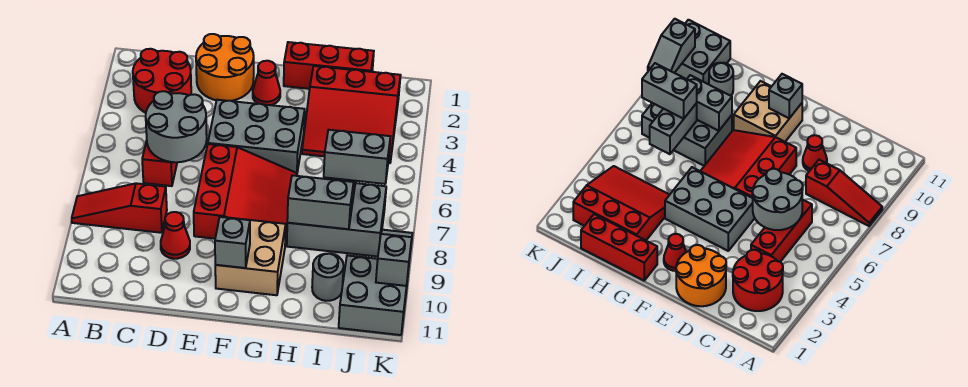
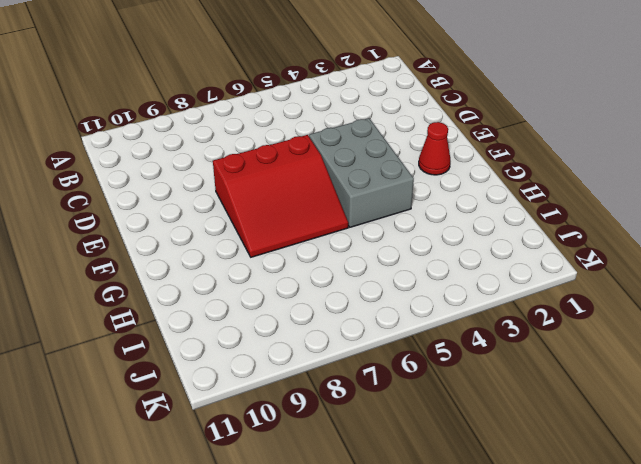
none -> red slope A8:C8 level 1 top C
none -> red round brick B2:C3 level 1
none -> red brick C4:C6 level 1

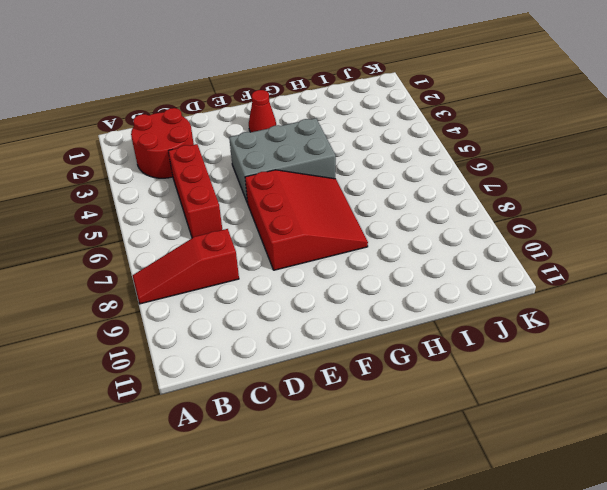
none -> orange round brick D1:E2 level 1
none -> red cone D9 level 1
none -> tan brick F9:G10 level 1

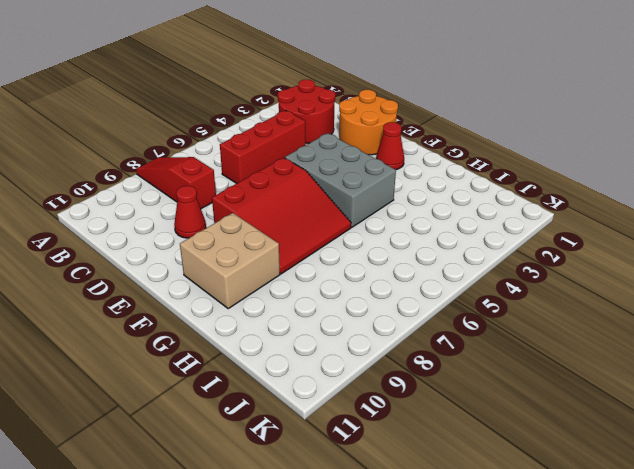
none -> red brick G1:I1 level 1
none -> red slope H2:J4 level 1 top 2
none -> grey brick H7:J8 level 1

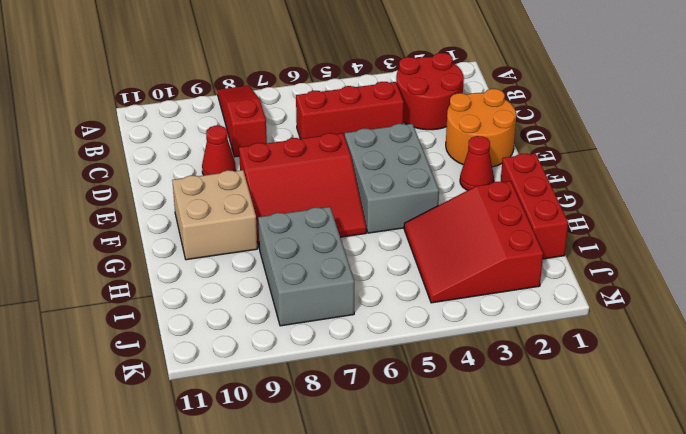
none -> grey round brick I10 level 1
none -> grey brick J10:K11 level 1
none -> grey round brick C5:D6 level 2

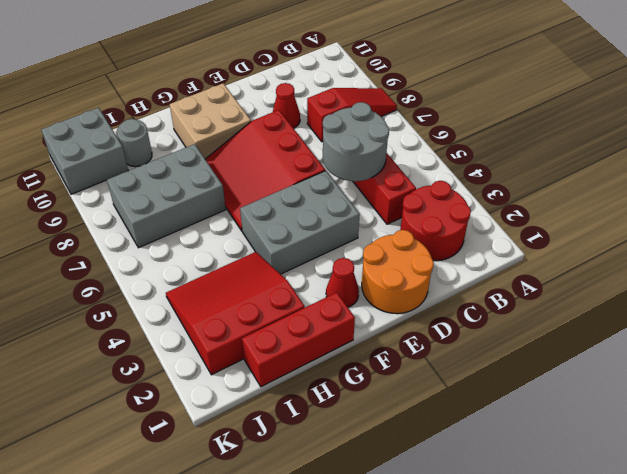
none -> grey brick F10 level 2
none -> grey brick H8:I8 level 2
none -> grey brick I6:I7 level 2

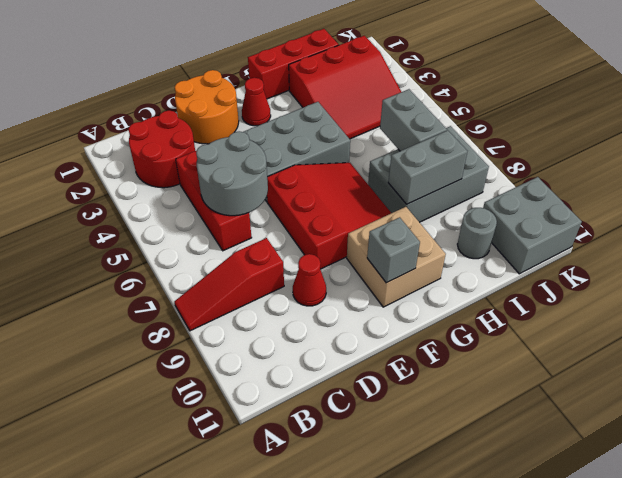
none -> grey slope K9:K10 level 2 top 10
none -> grey brick I7:J7 level 3

